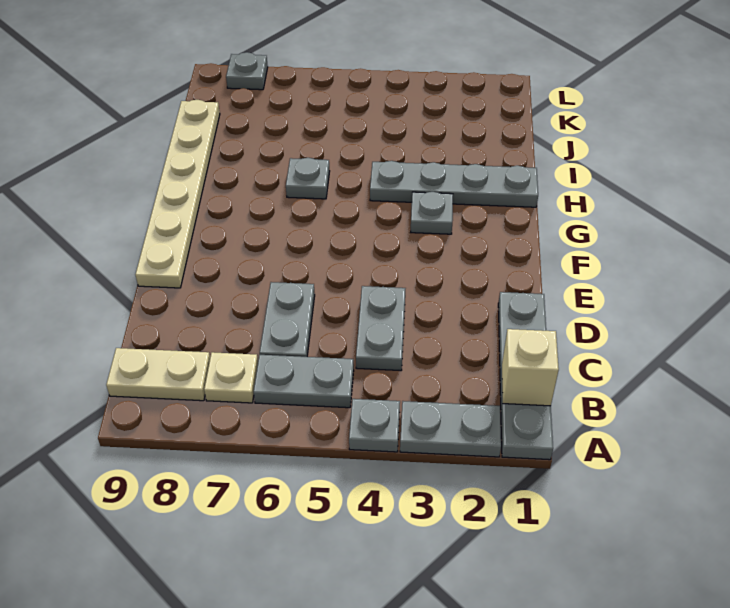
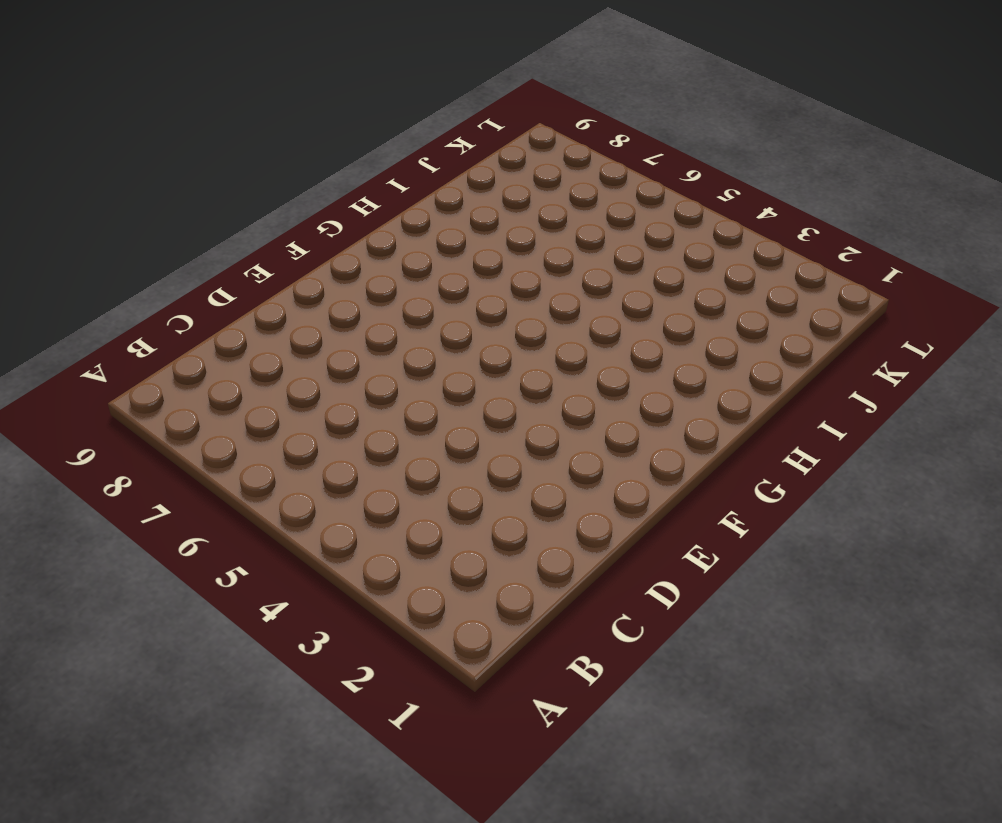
none -> grey plate A1:D1 level 1
none -> grey plate A2:A3 level 1
none -> grey plate A4 level 1

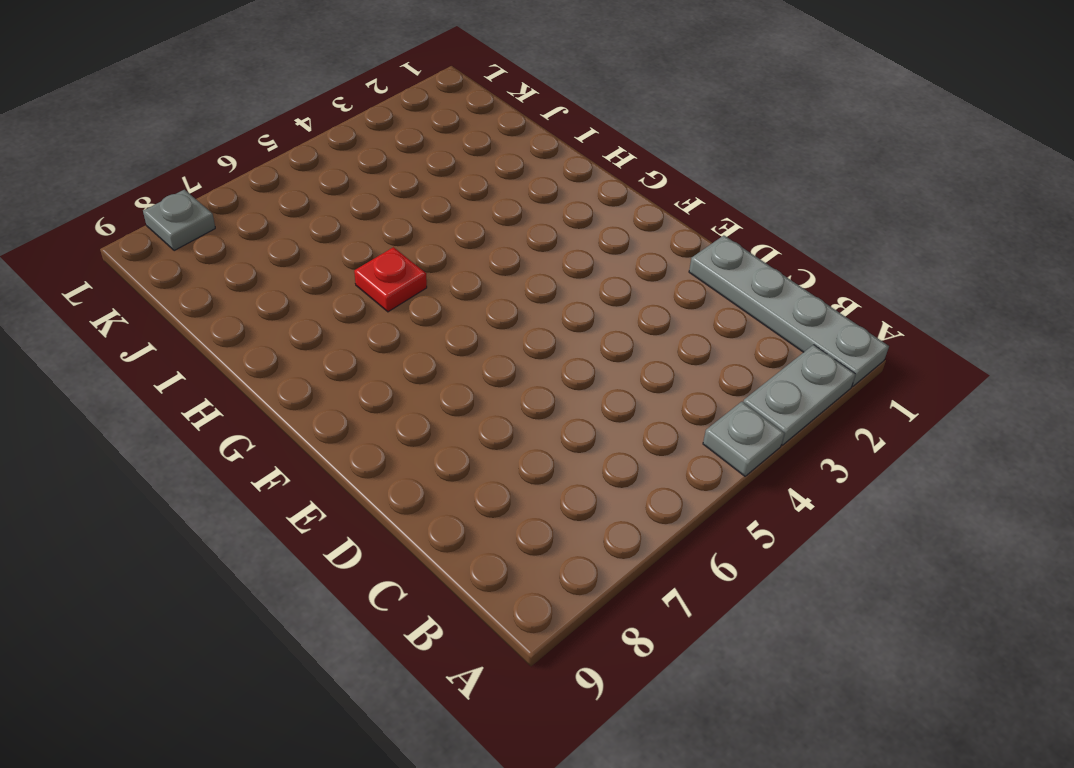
red plate H6 level 1 -> grey plate H6 level 1
none -> grey plate B5:B6 level 1
none -> tan plate B7 level 1
none -> tan plate B8:B9 level 1

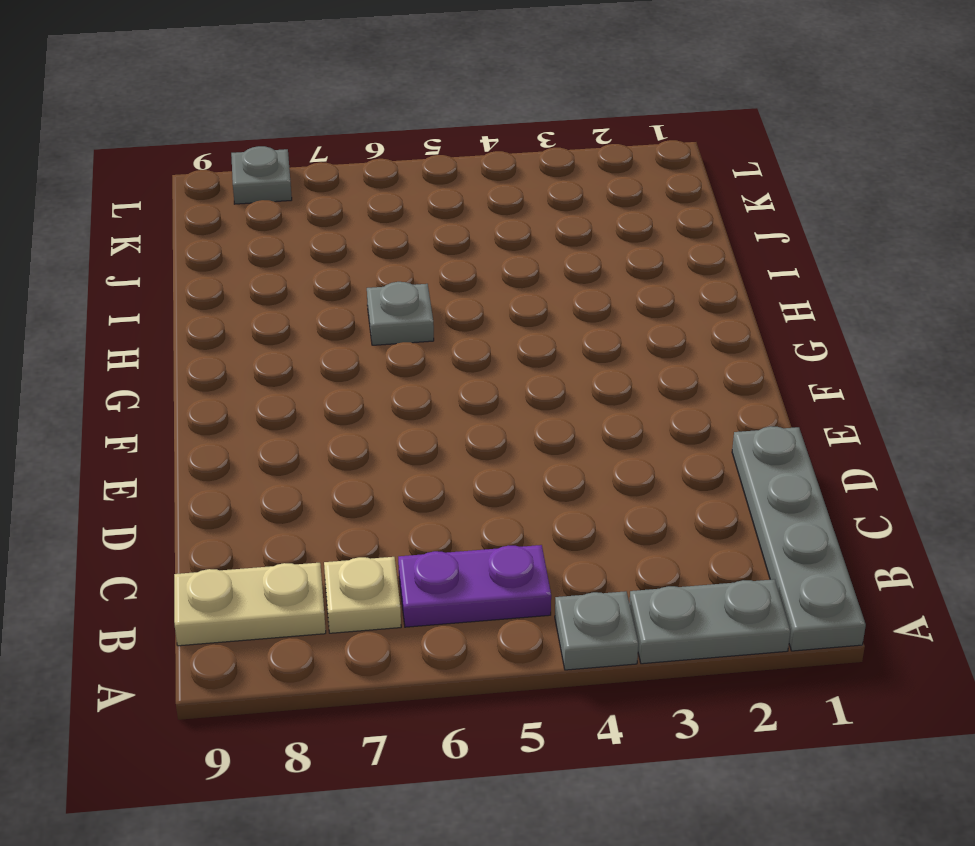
purple plate B5:B6 level 1 -> grey plate B5:B6 level 1
none -> grey plate C4:D4 level 1
none -> grey plate C6:D6 level 1
none -> tan plate E9:J9 level 1

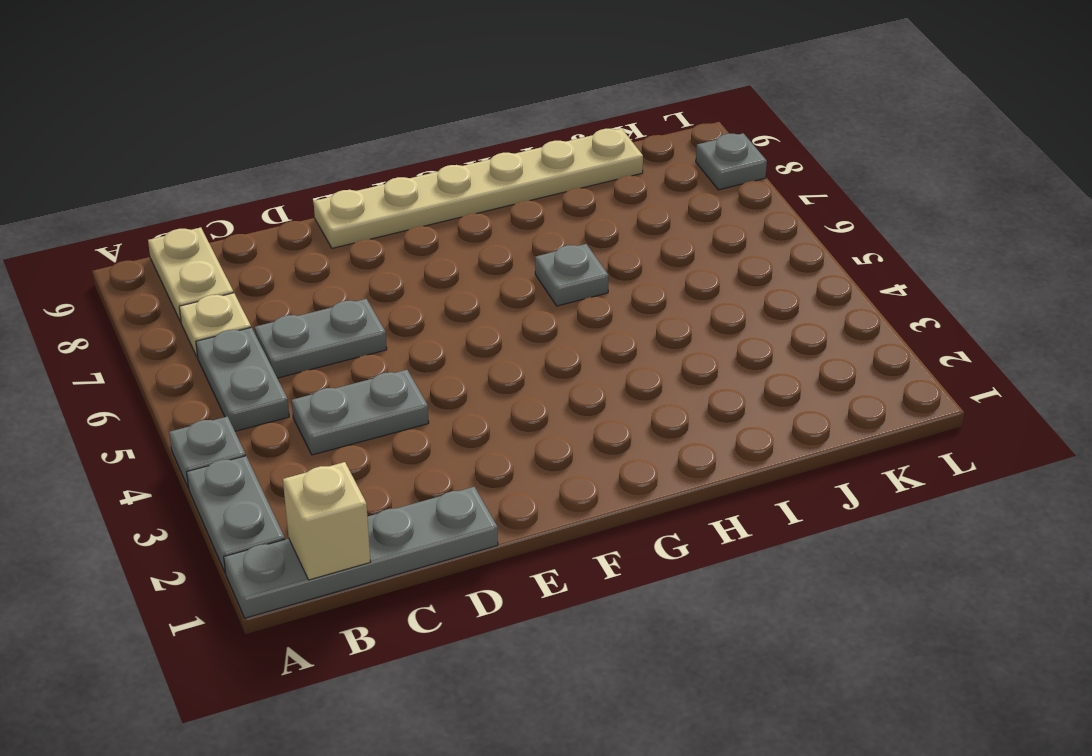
none -> grey plate G3 level 1
none -> grey plate H1:H4 level 1

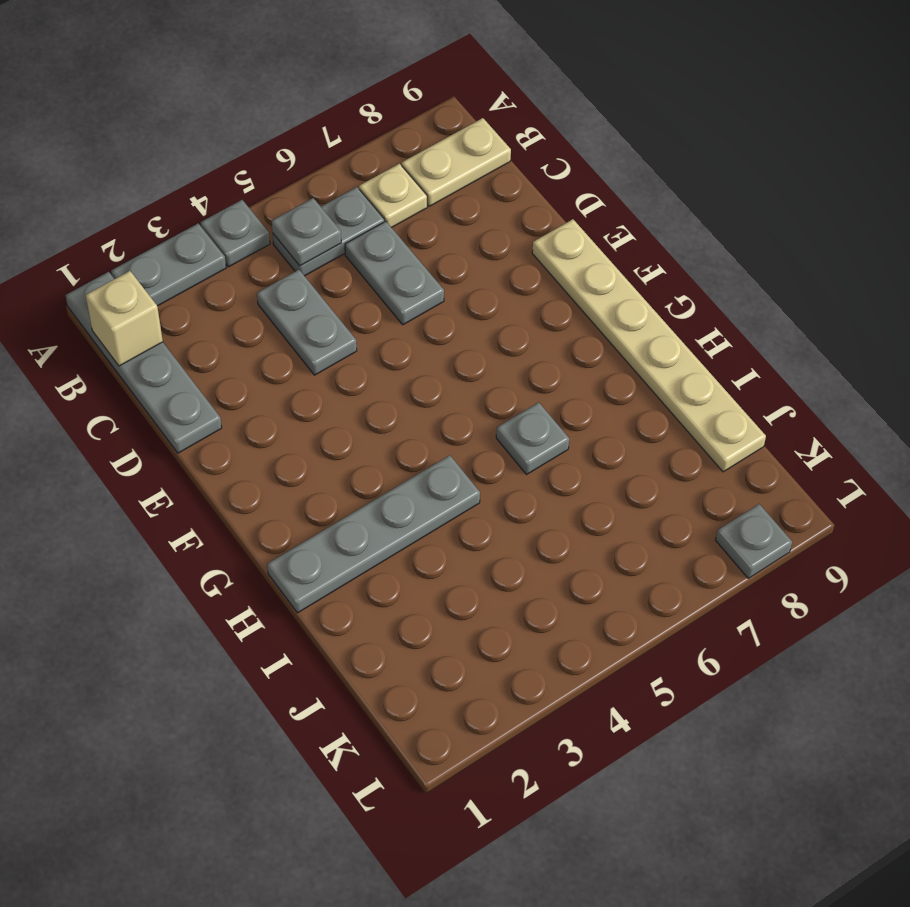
grey plate B5 level 2 -> grey plate G3 level 1

